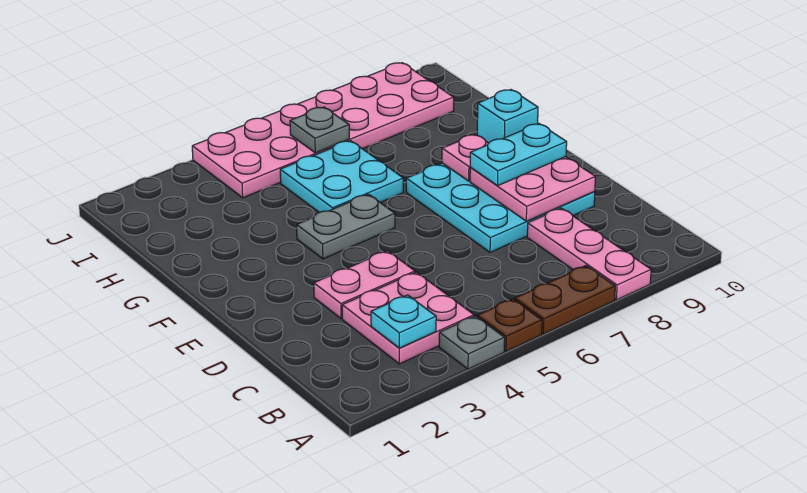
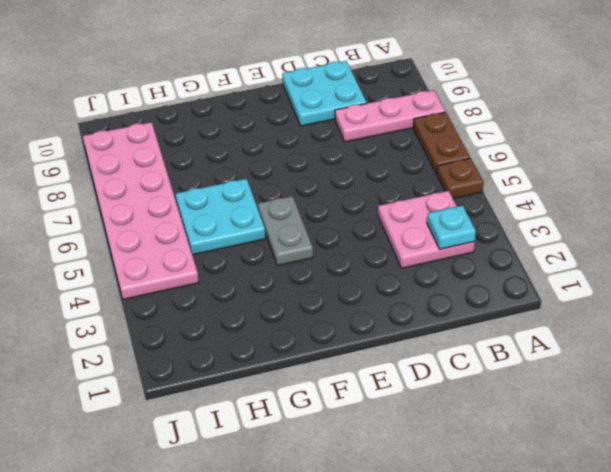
cyan plate C9:D10 level 1 -> cyan plate D7:F9 level 1
none -> grey plate A4 level 1
none -> pink plate D3:D4 level 1
none -> pink plate D8:E9 level 2

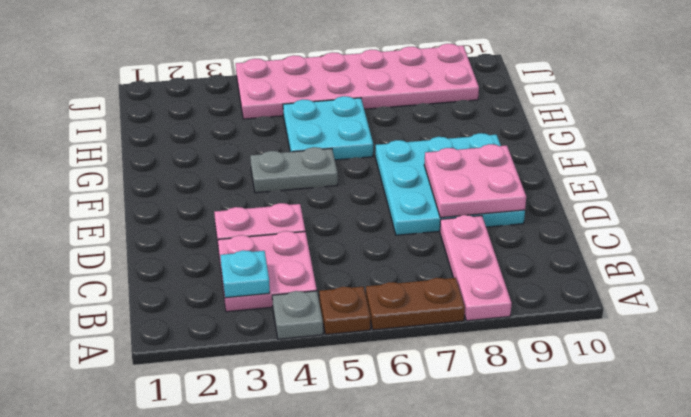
none -> pink plate F8 level 2
none -> cyan brick F9 level 2
none -> grey plate I6 level 2

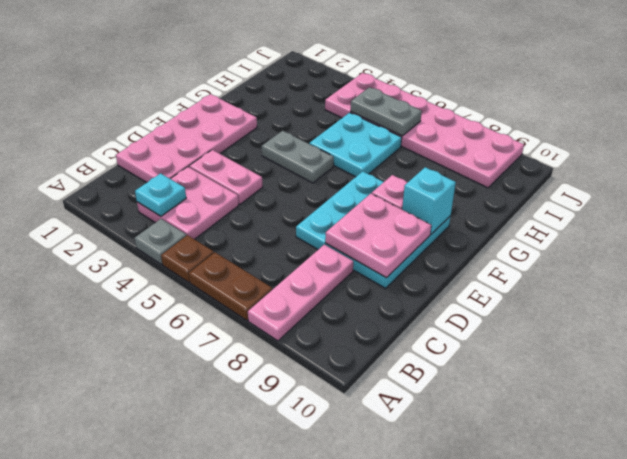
pink plate C1:F2 level 1 -> none
grey plate I5:I6 level 2 -> grey plate I6 level 2
none -> cyan plate E8:E9 level 3

